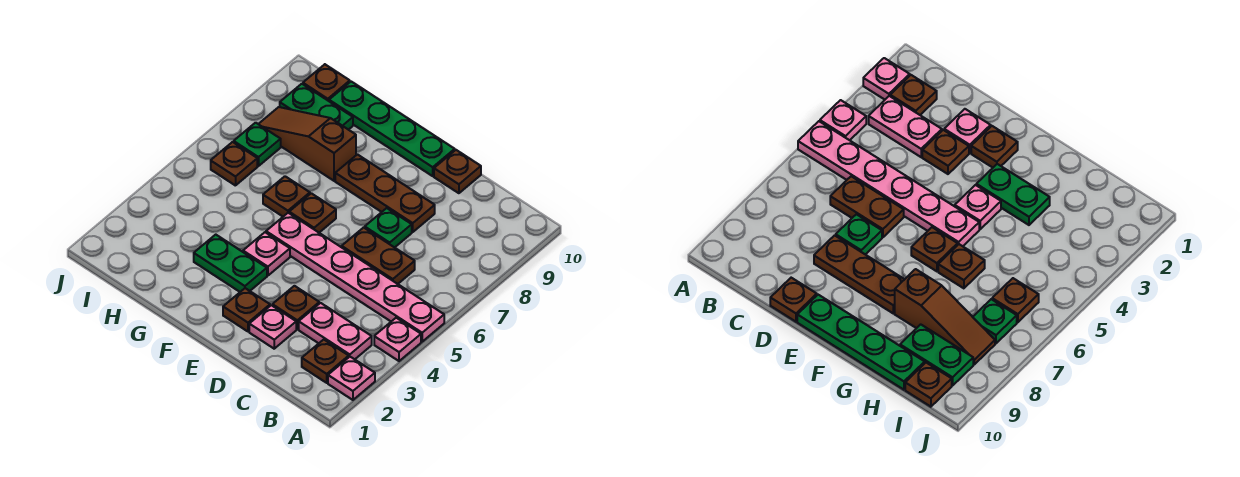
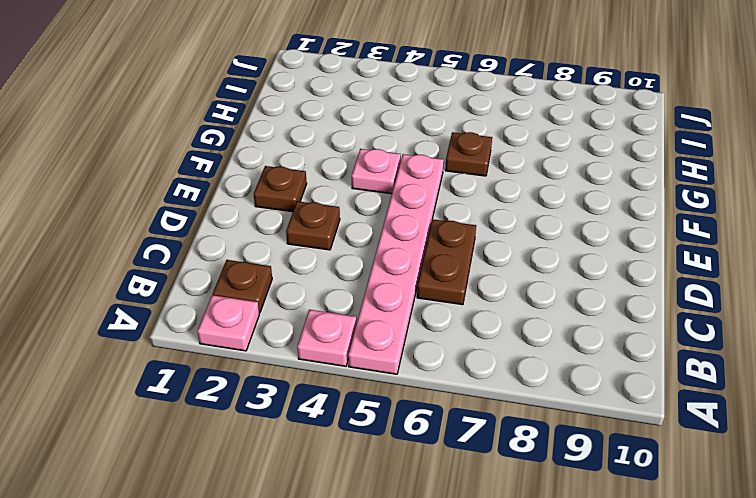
none -> pink plate B3:C3 level 1
none -> pink plate D2 level 1
none -> green plate D7 level 1

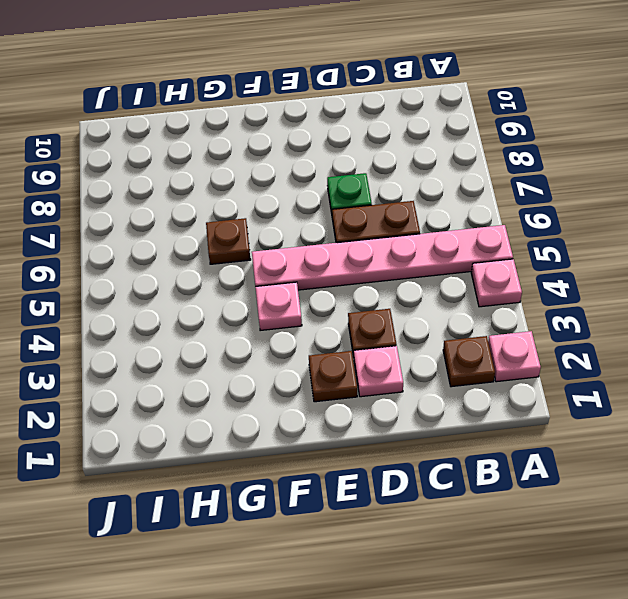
none -> pink plate B3:C3 level 1
none -> brown plate D8:F8 level 1
none -> brown plate D10 level 1

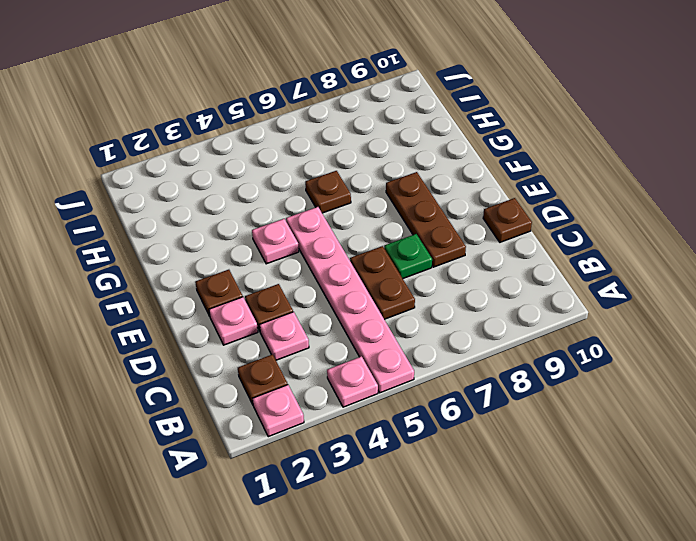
pink plate C3 level 1 -> pink plate B3:C3 level 1
none -> green plate E10:H10 level 1
none -> green plate F3:G3 level 1
none -> brown plate F6 level 1

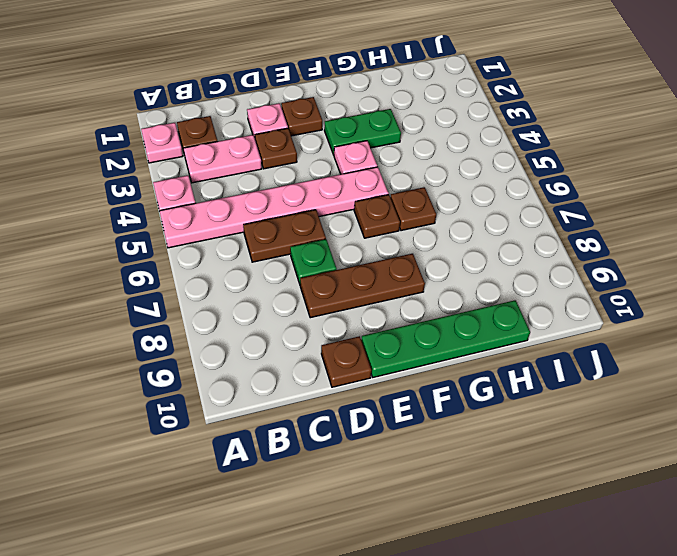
none -> brown slope G8:I8 level 1 top G
none -> green plate H9:I9 level 1
none -> brown plate I6 level 1

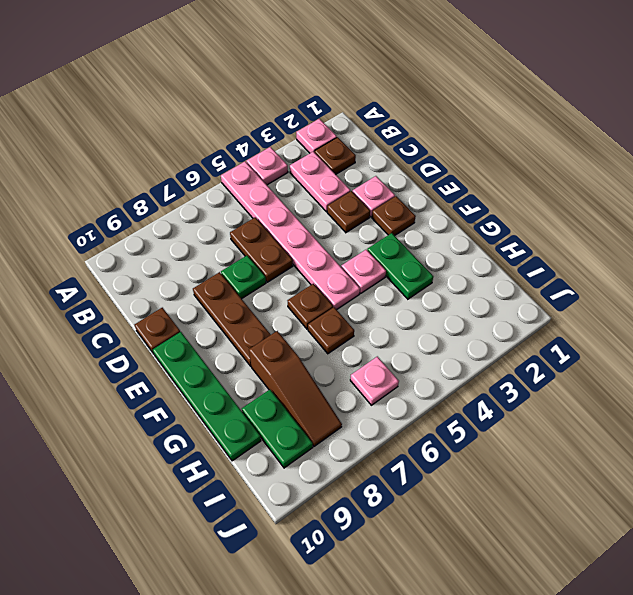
pink plate I6 level 1 -> brown plate I6 level 1
none -> green plate I7 level 1
none -> brown plate I10 level 1

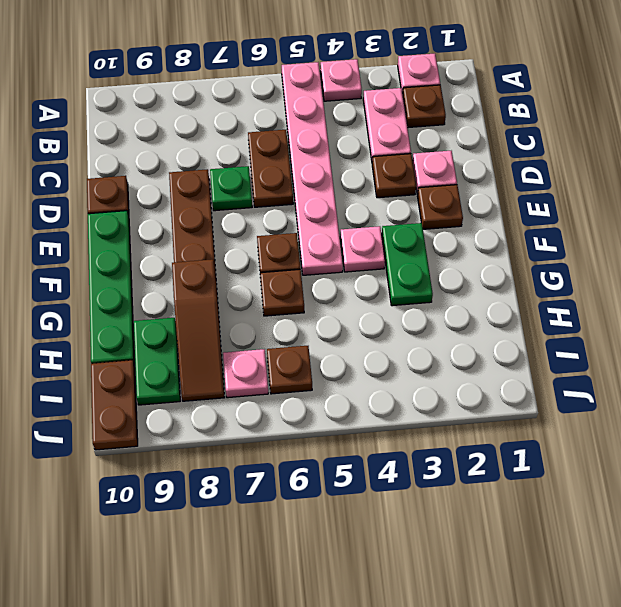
pink plate I7 level 1 -> green plate I7 level 1
brown plate I10:J10 level 1 -> brown plate I10 level 1

